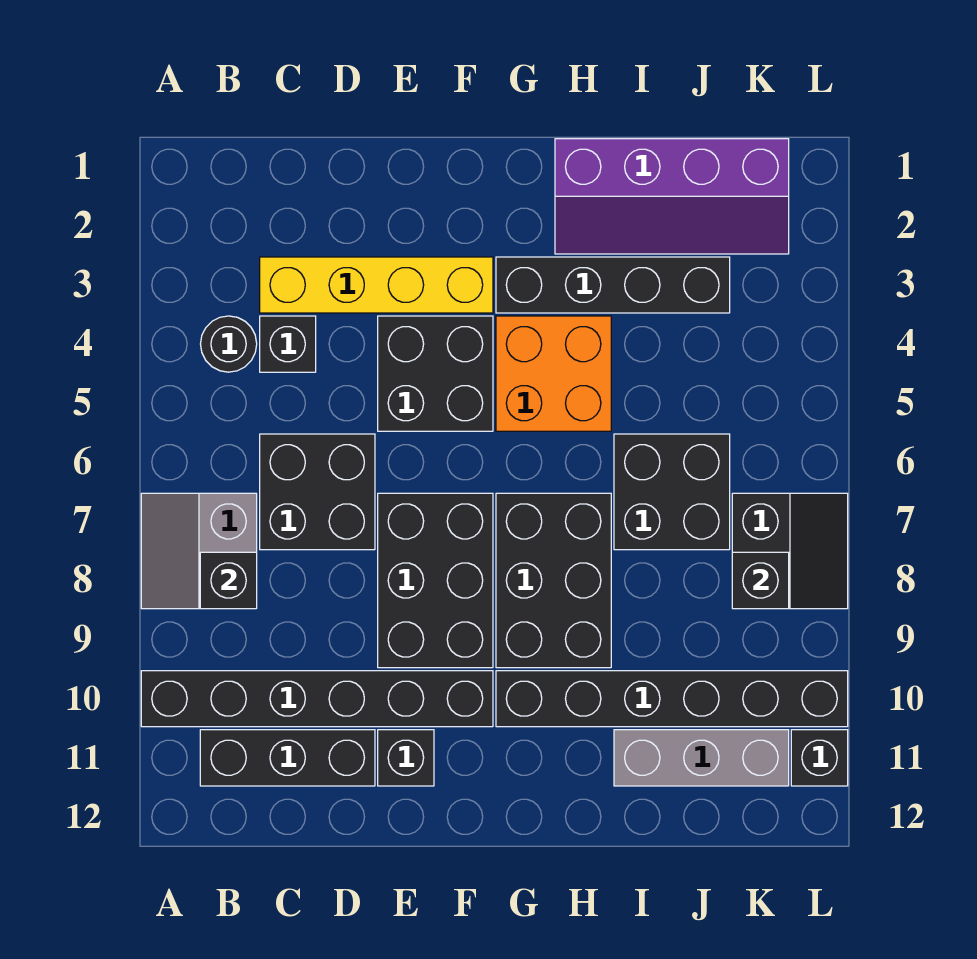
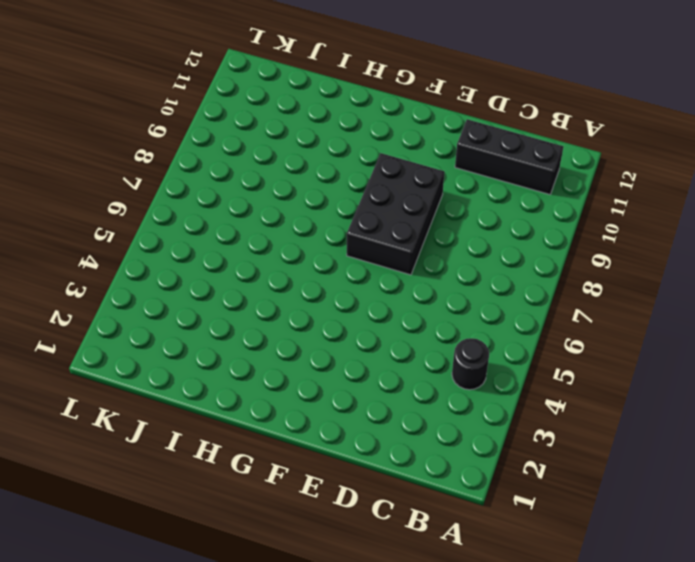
none -> grey slope A7:B8 level 1 top B
none -> black brick A10:F10 level 1
none -> yellow brick C3:F3 level 1

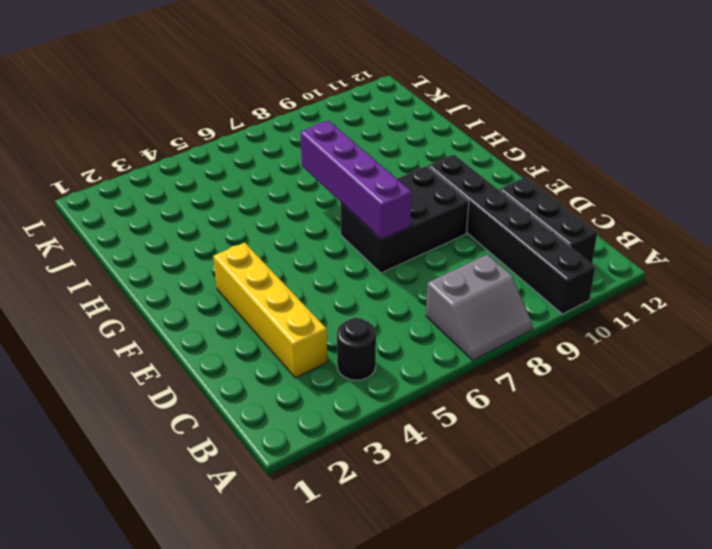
purple brick E7:H7 level 2 -> none
none -> black brick C4 level 1
none -> black brick C6:D7 level 1
none -> black brick E4:F5 level 1

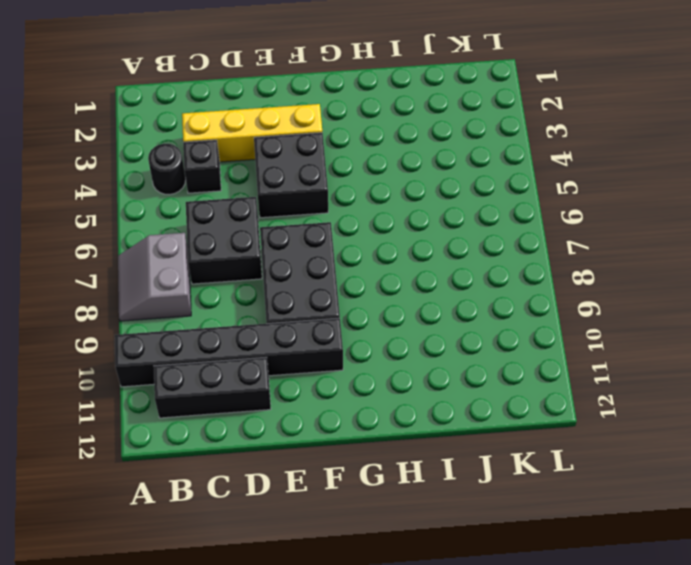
none -> black brick E11 level 1
none -> black brick G3:J3 level 1
none -> orange brick G4:H5 level 1

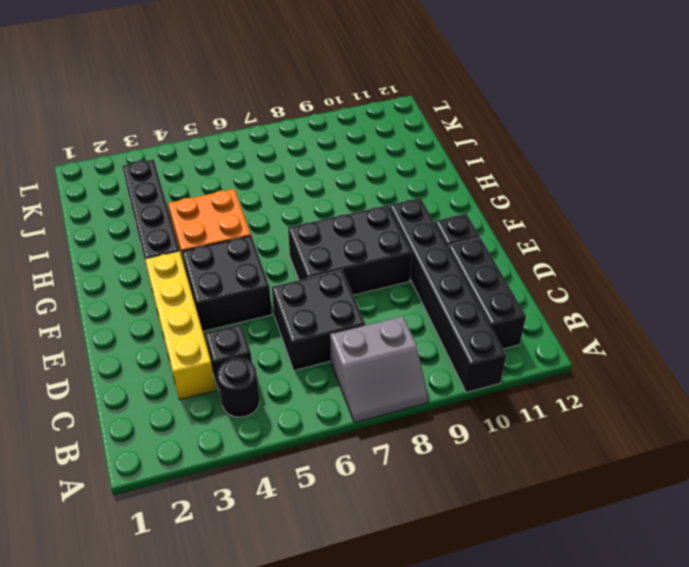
none -> black brick G7:H9 level 1
none -> black brick G10:L10 level 1
none -> purple slope H1:K2 level 1 top 1

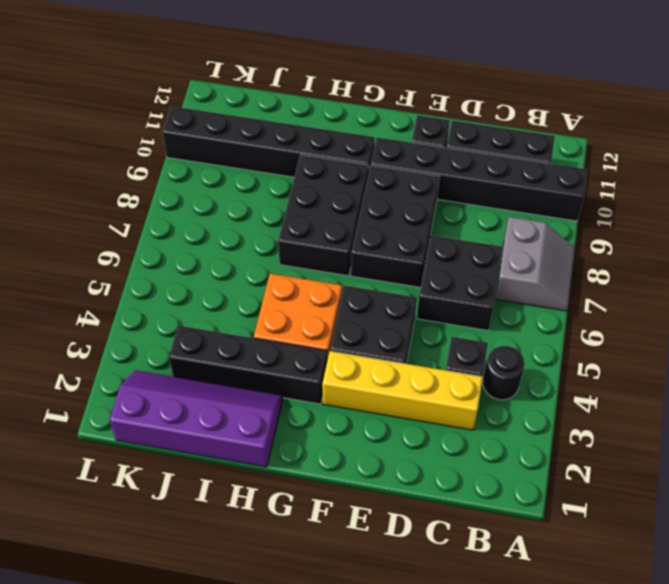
none -> black brick I6:J7 level 1
none -> grey brick I11:K11 level 1
none -> black slope K7:L8 level 1 top K

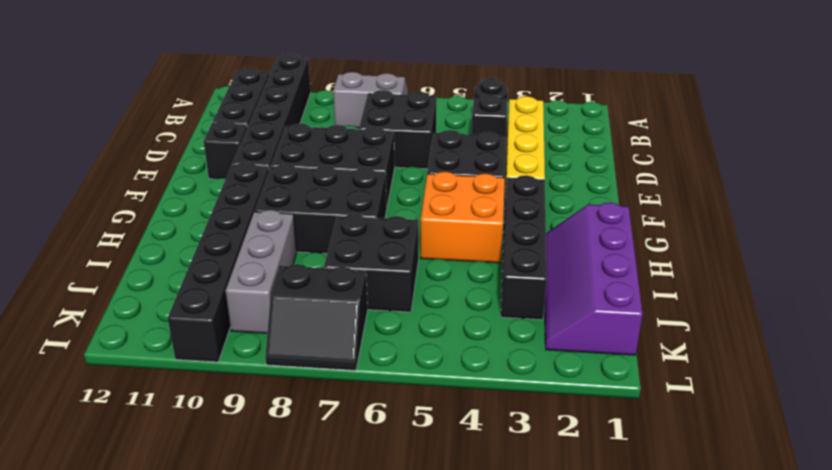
grey brick I9:K9 level 1 -> grey brick I11:K11 level 1
none -> black brick L11 level 1
none -> black brick B8 level 2
none -> black brick K8 level 2

